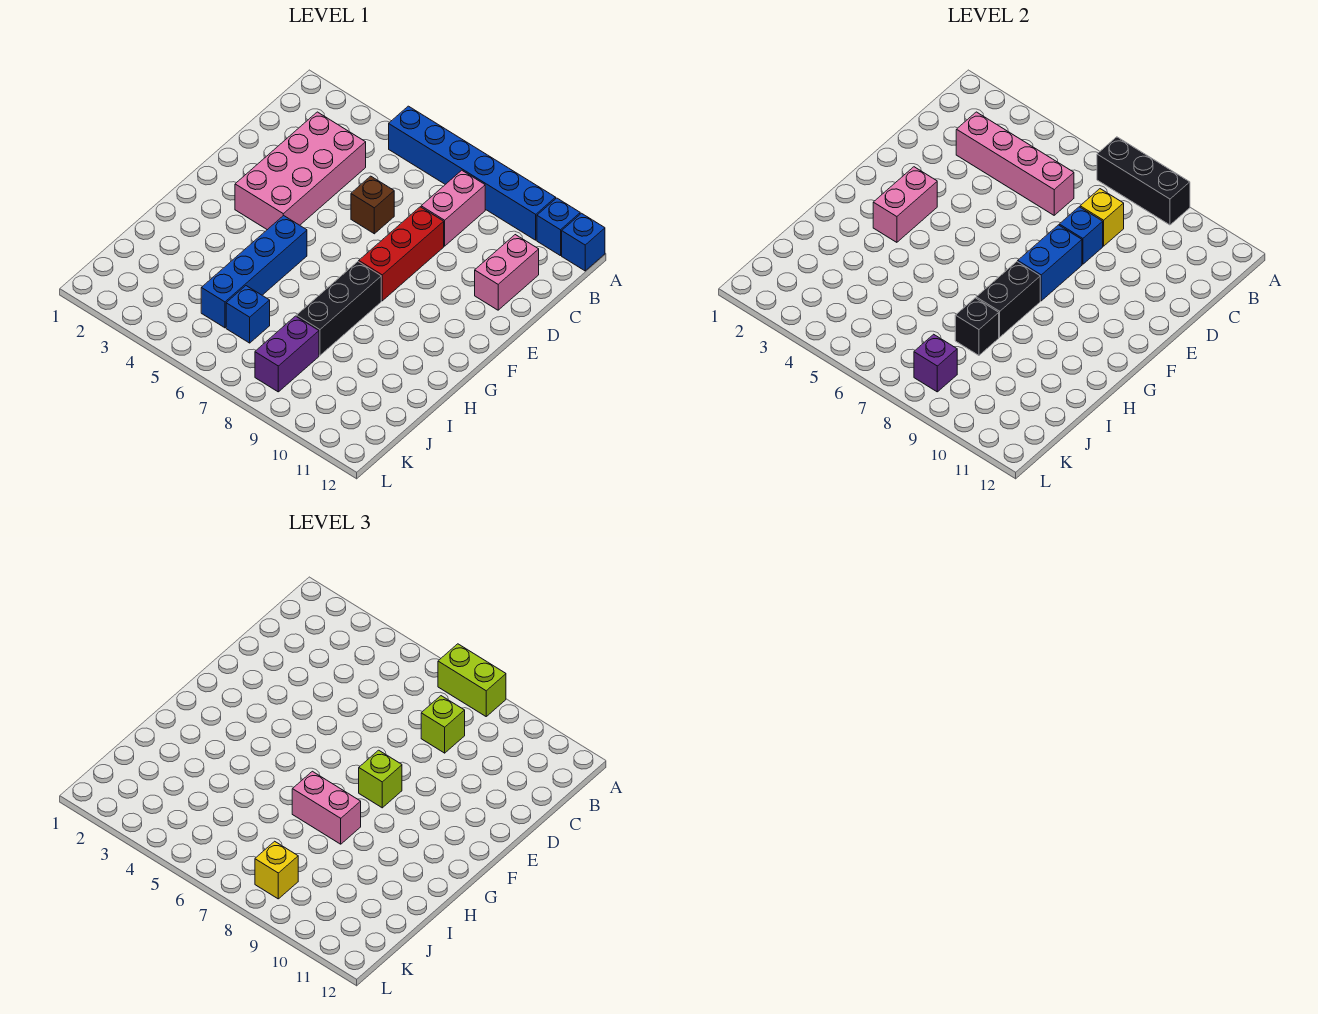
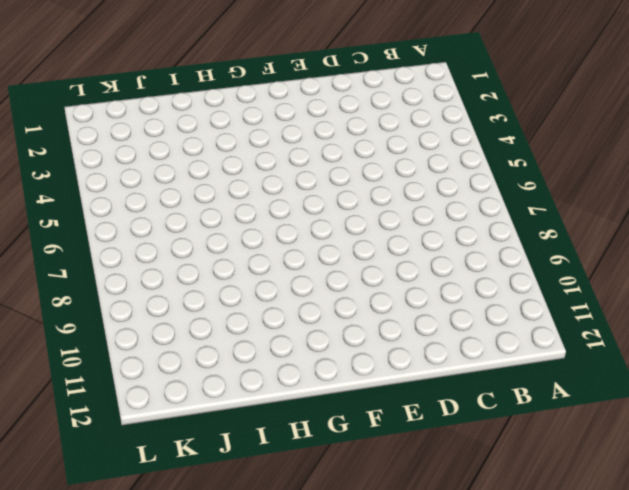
none -> blue brick A5:A10 level 1
none -> blue brick A11 level 1
none -> blue brick A12 level 1

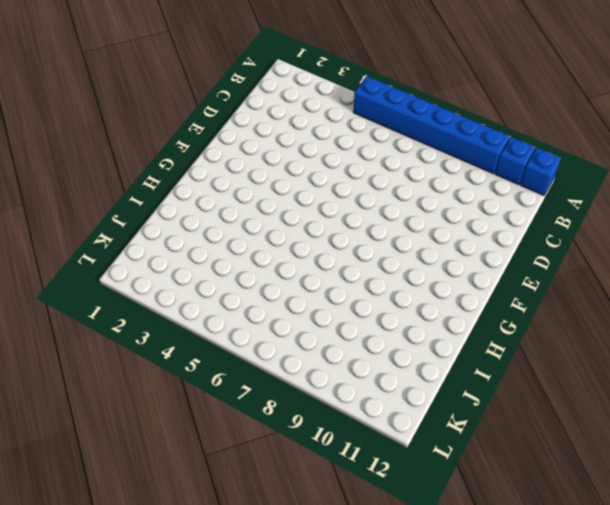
none -> pink brick B8:C8 level 1
none -> pink brick C3:F4 level 1
none -> pink brick C11:D11 level 1

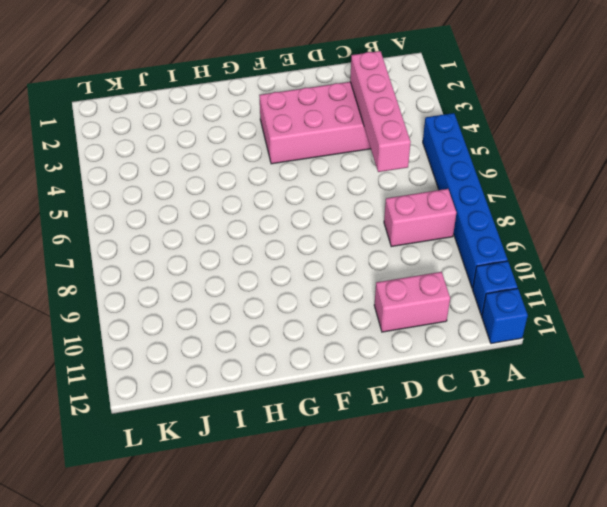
none -> brown brick D6 level 1
none -> red brick D8:F8 level 1
none -> blue brick G5:J5 level 1

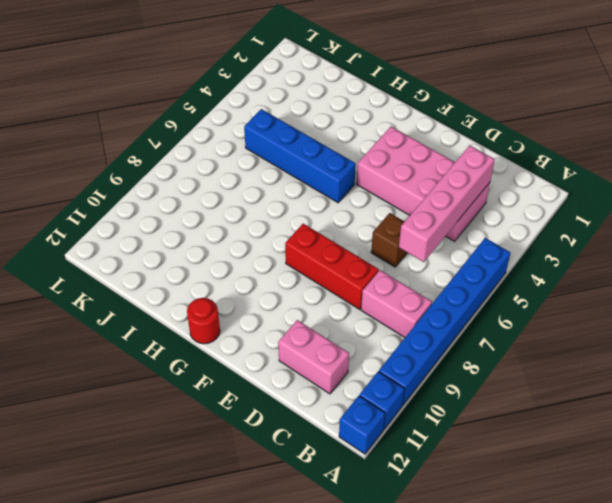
red round brick G12 level 1 -> none
none -> black brick G8:I8 level 1
none -> blue brick J6 level 1
none -> purple brick J8:K8 level 1

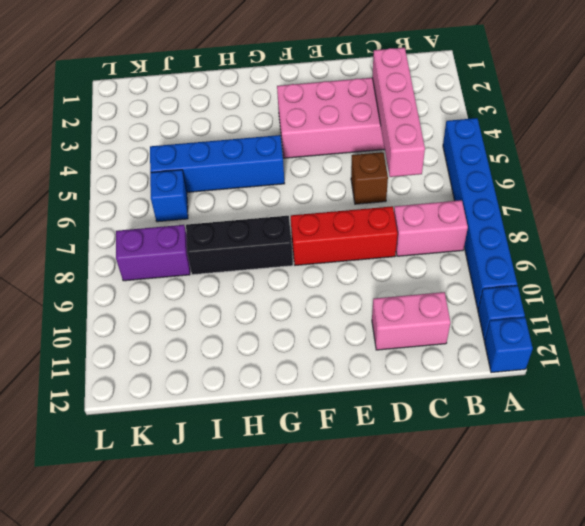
none -> black brick A7:A9 level 2
none -> yellow brick C8 level 2
none -> blue brick D8 level 2

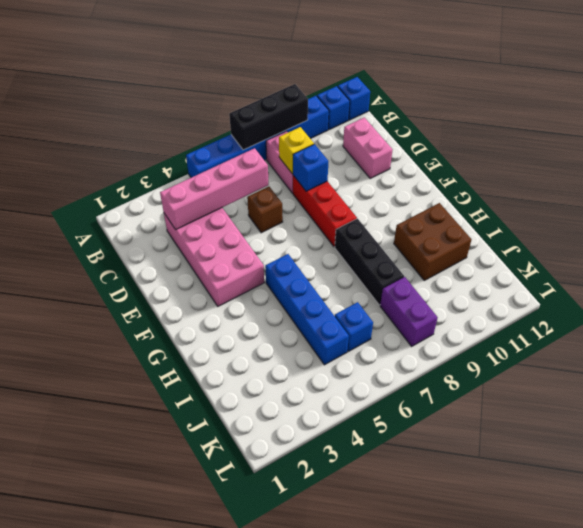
brown brick H10:I11 level 1 -> none
none -> blue brick E8:F8 level 2
none -> pink brick F3:G3 level 2
none -> black brick G8:H8 level 2

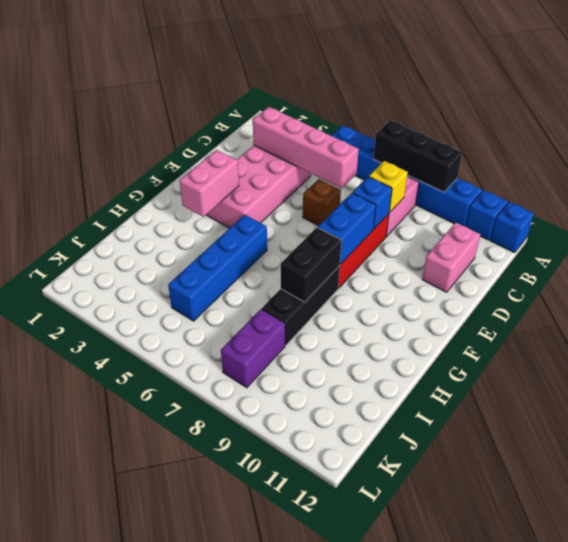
none -> blue brick J6 level 1
none -> black brick I8 level 2
none -> purple brick K8 level 2

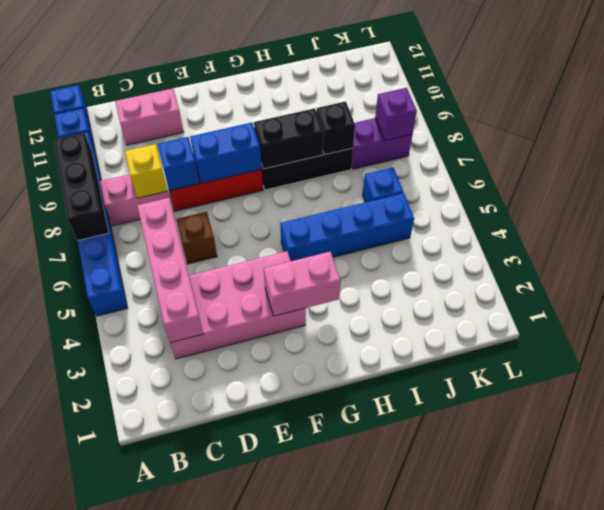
none -> lime brick A7:A8 level 3
none -> lime brick C8 level 3
none -> lime brick F8 level 3

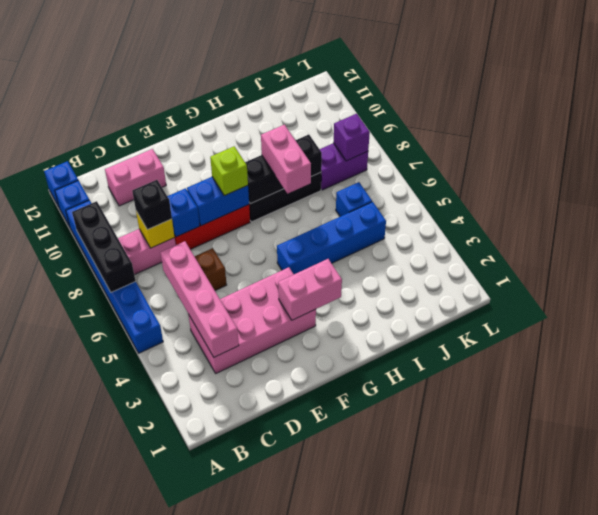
black brick C8 level 3 -> lime brick C8 level 3
none -> lime brick A7:A8 level 3
none -> yellow brick K8 level 3

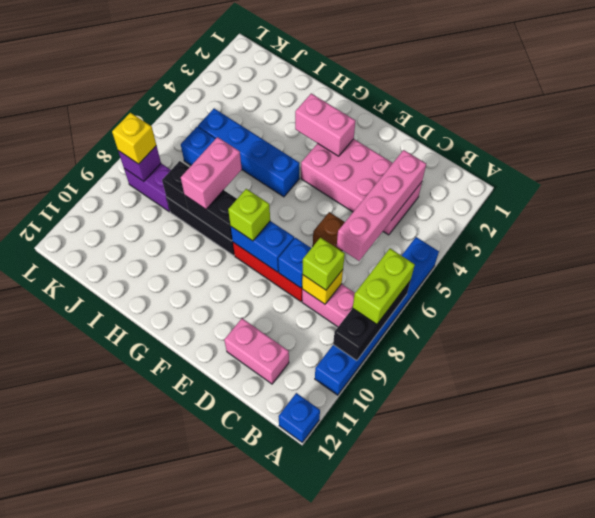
none -> blue brick A11 level 1

